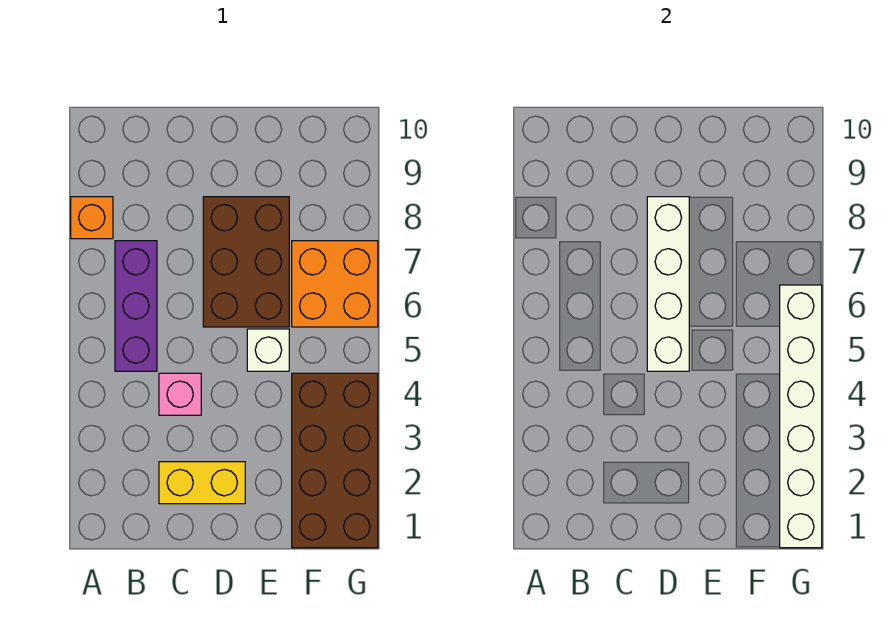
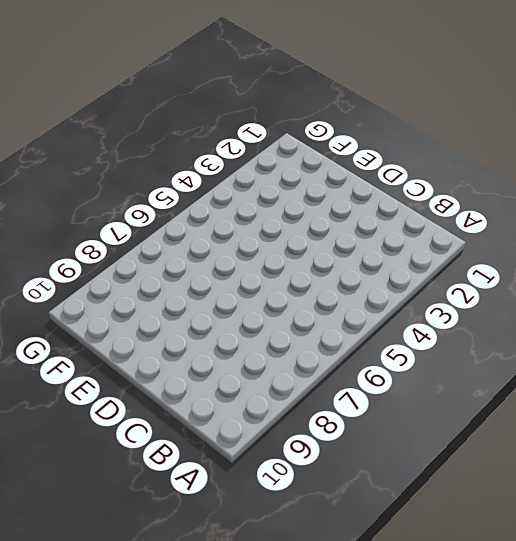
none -> orange brick A8 level 1
none -> purple brick B5:B7 level 1

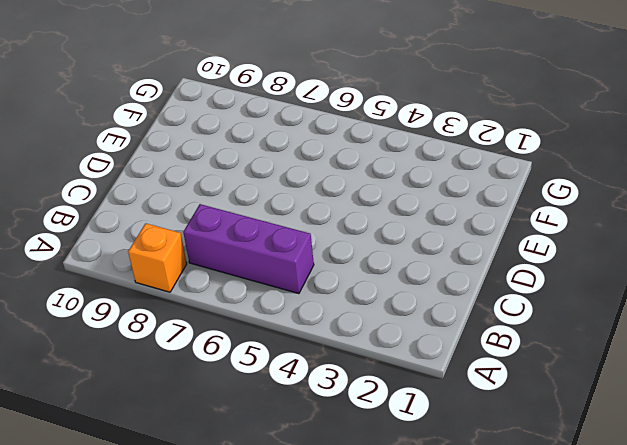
none -> yellow brick C2:D2 level 1
none -> pink brick C4 level 1

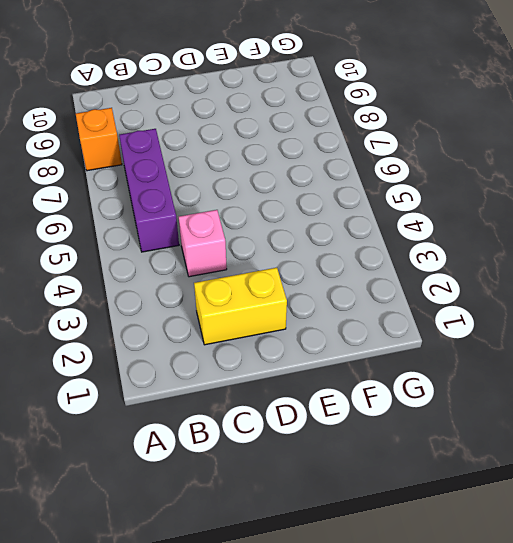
none -> brown brick D6:E8 level 1
none -> white brick E5 level 1

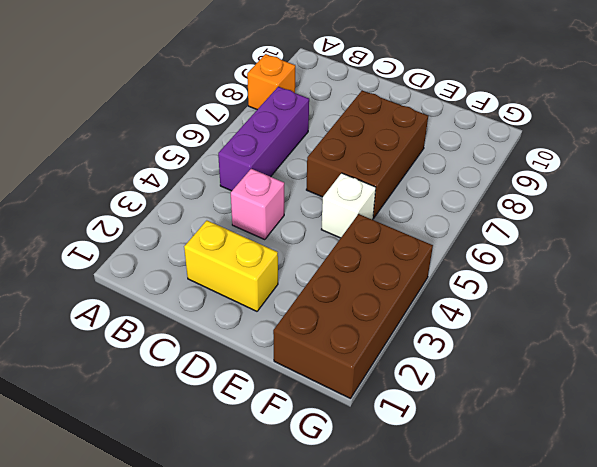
none -> orange brick F6:G7 level 1
none -> white brick D5:D8 level 2

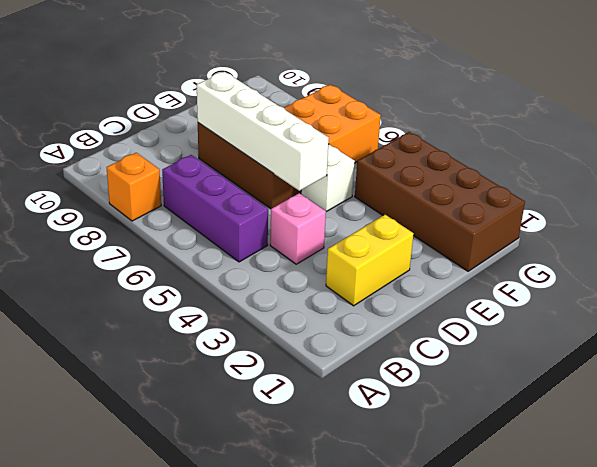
none -> white brick G1:G6 level 2

